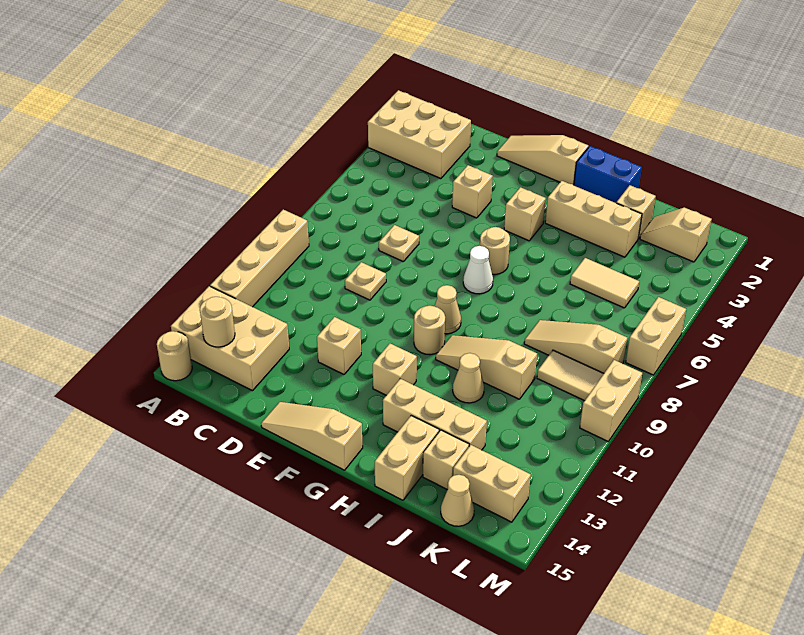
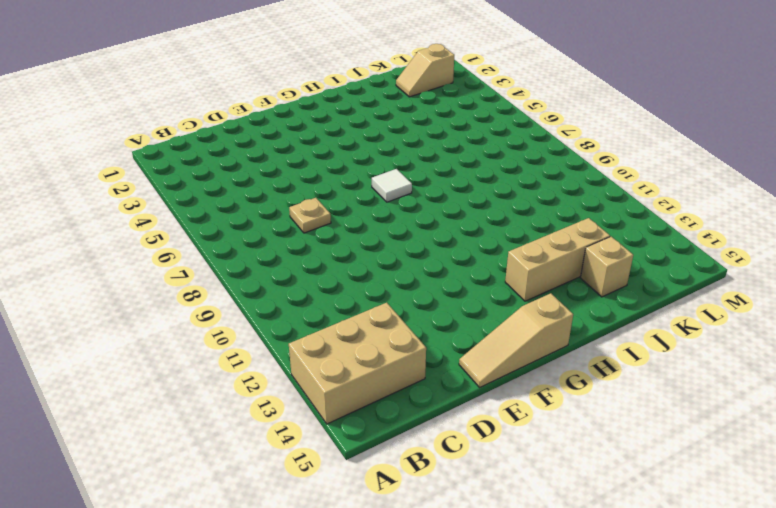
white tile G7 level 1 -> white cone G7 level 1
none -> tan brick A2:C3 level 1
none -> tan brick A9:A12 level 1
none -> tan round brick A15 level 1
none -> tan plate D9 level 1

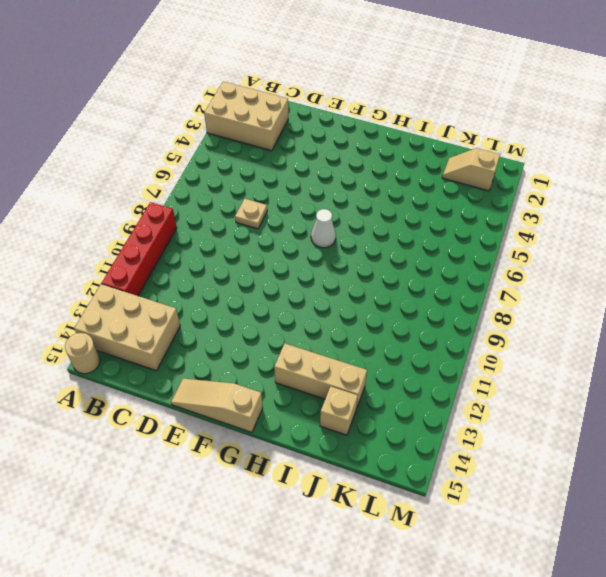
red brick A9:A12 level 1 -> tan brick A9:A12 level 1
none -> tan plate D9 level 1
none -> tan slope E1:G1 level 1 top G
none -> tan brick E4 level 1
none -> tan brick E12 level 1

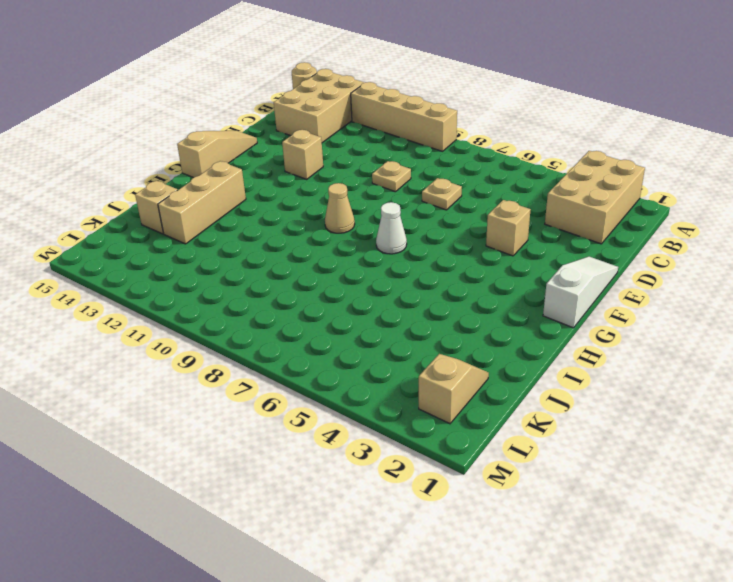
white slope E1:G1 level 1 top G -> tan slope E1:G1 level 1 top G
none -> tan brick G4 level 1
none -> tan round brick G6 level 1
none -> tan round brick G10 level 1
none -> tan brick G12 level 1

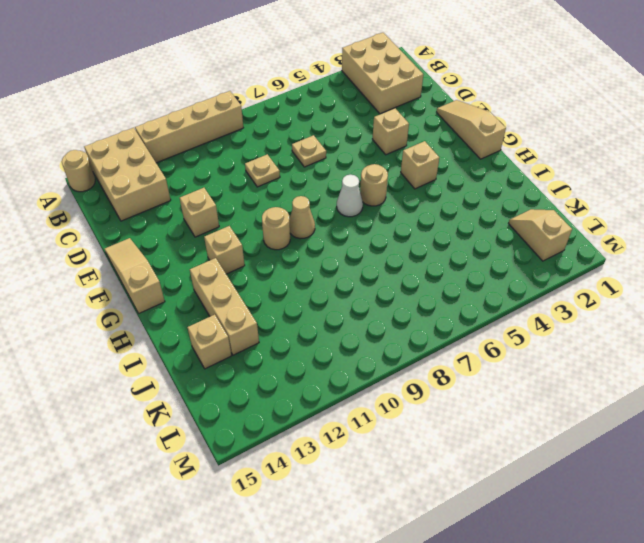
none -> blue brick H1:I1 level 1
none -> tan brick H3:J3 level 1
none -> tan slope H10:J10 level 1 top J
none -> tan cone I11 level 1

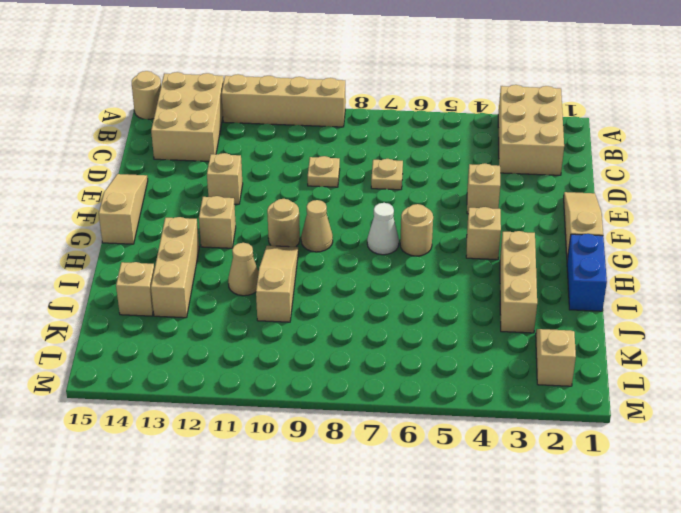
none -> tan brick I14:I15 level 1
none -> tan brick J2 level 1
none -> tan tile J5:K5 level 1
none -> tan slope J8:L8 level 1 top L

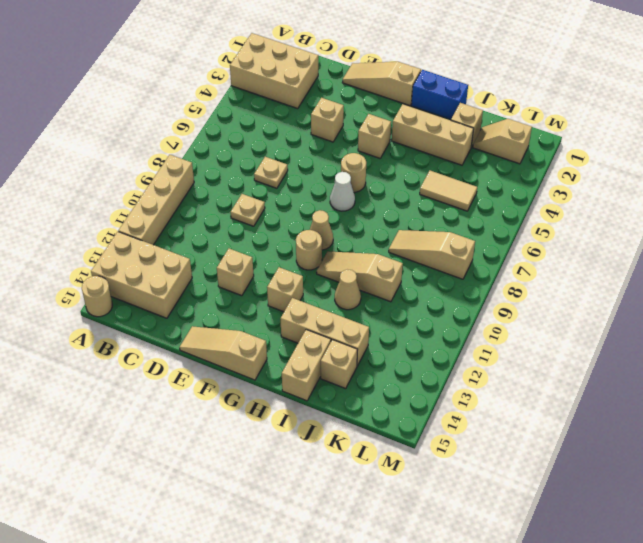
none -> tan tile K9:L9 level 1
none -> tan brick K14:L14 level 1
none -> tan cone K15 level 1
none -> tan brick M6:M7 level 1

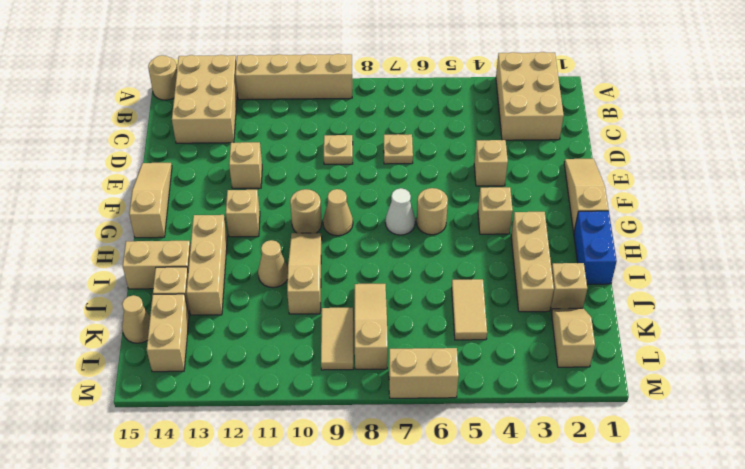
none -> tan brick M9:M10 level 1
none -> tan round brick B14 level 2

